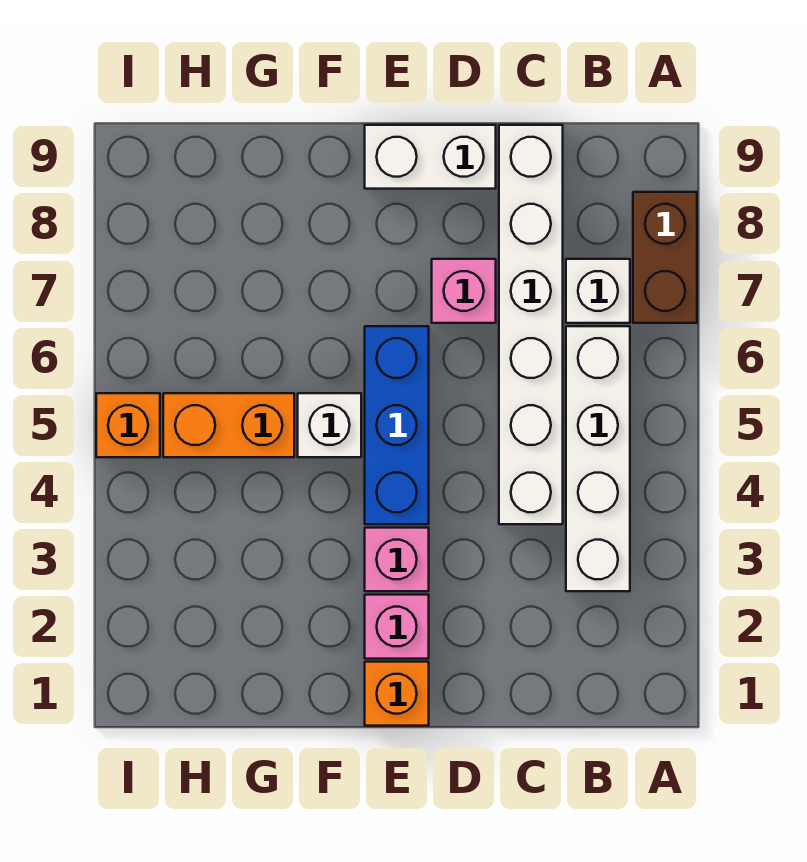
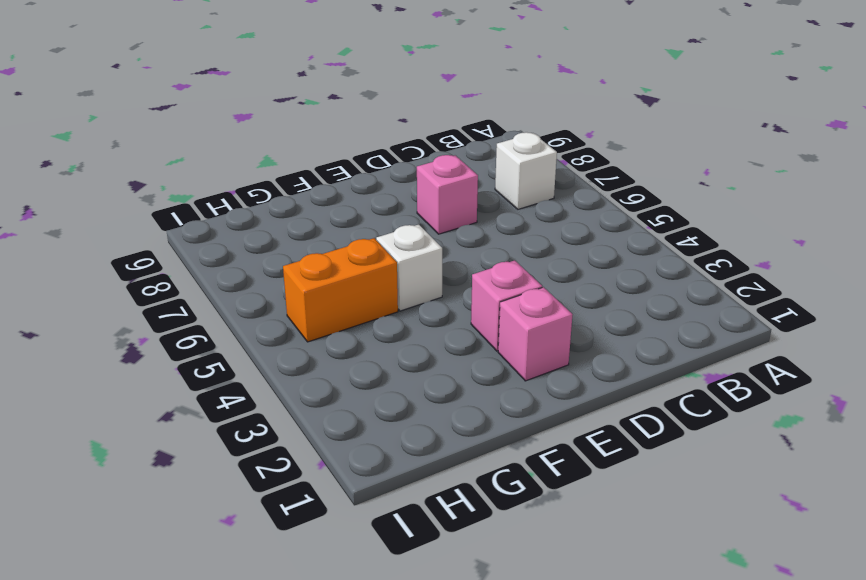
none -> brown brick A7:A8 level 1
none -> white brick B3:B6 level 1
none -> white brick C4:C9 level 1

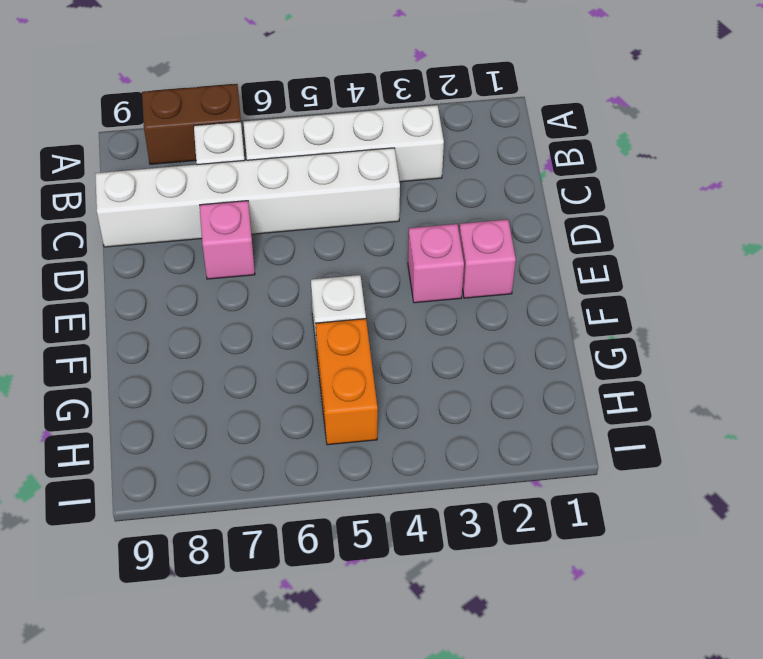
none -> white brick D9:E9 level 1
none -> orange brick E1 level 1
none -> blue brick E4:E6 level 1

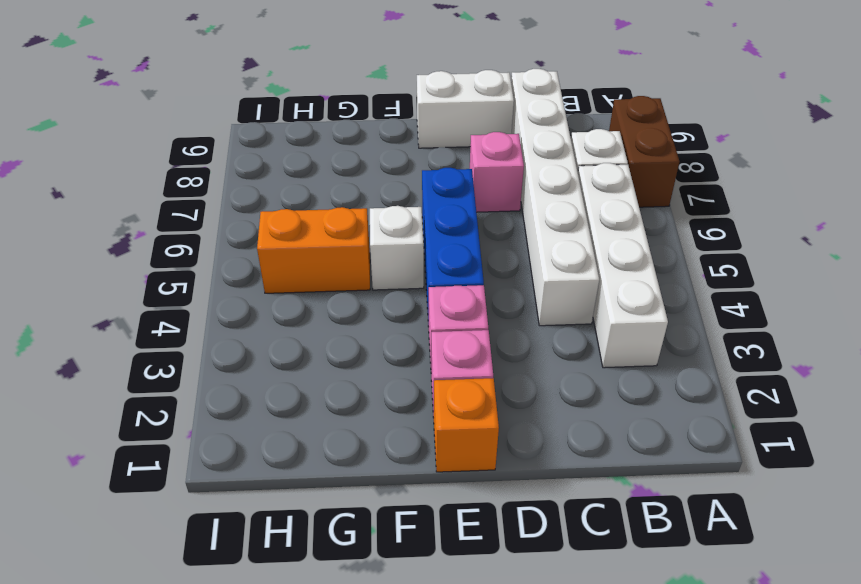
none -> orange brick I5 level 1

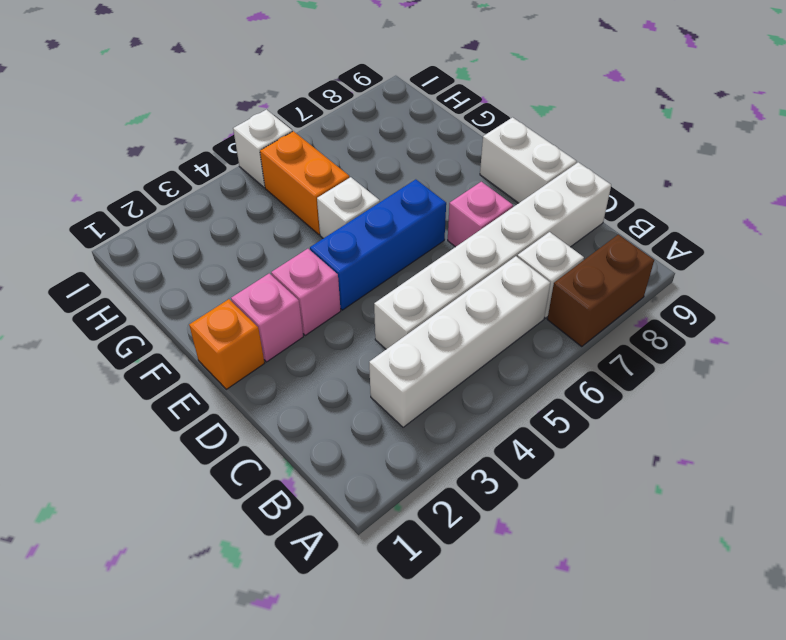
white brick I5 level 1 -> orange brick I5 level 1

